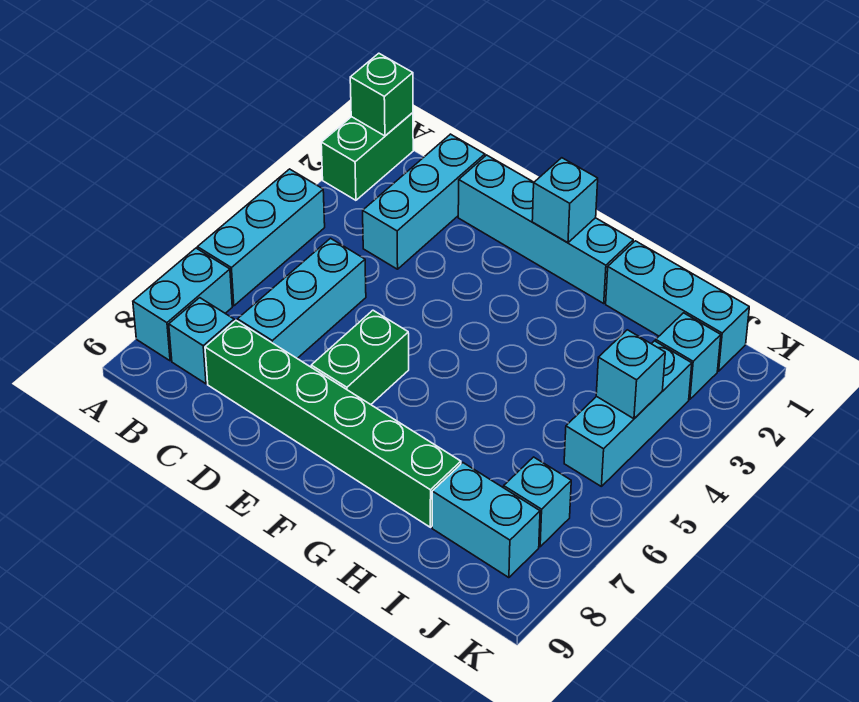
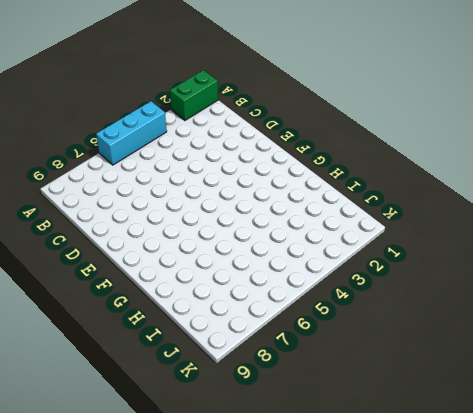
none -> cyan brick A7:A8 level 1
none -> cyan brick B8 level 1
none -> cyan brick C1:C3 level 1

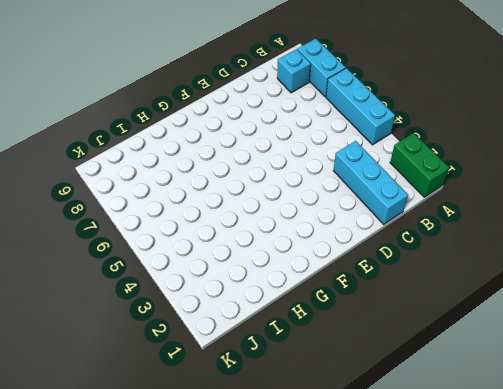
none -> cyan brick C5:C7 level 1
none -> green brick C8:H8 level 1
none -> cyan brick D1:G1 level 1

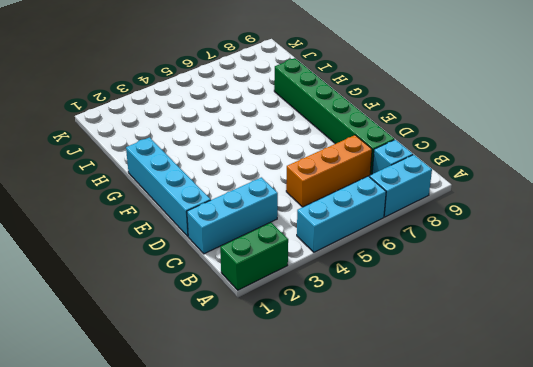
orange brick C5:C7 level 1 -> cyan brick C5:C7 level 1
none -> green brick E6:E7 level 1
none -> cyan brick H1:J1 level 1
none -> cyan brick I8:J8 level 1

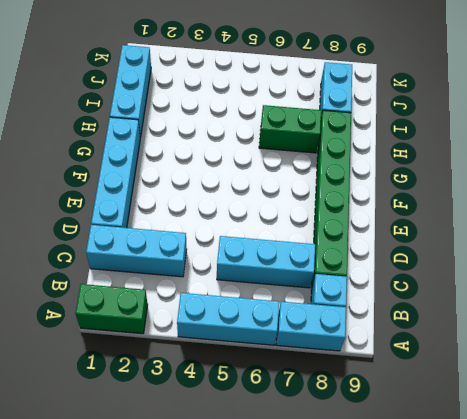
green brick H6:H7 level 1 -> green brick E6:E7 level 1
none -> cyan brick J2 level 1
none -> cyan brick J3:J5 level 1
none -> cyan brick J7 level 1

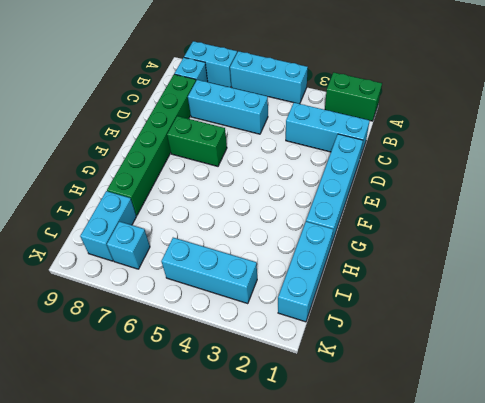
none -> cyan brick J2 level 1
none -> green brick A1 level 2
none -> cyan brick F1 level 2

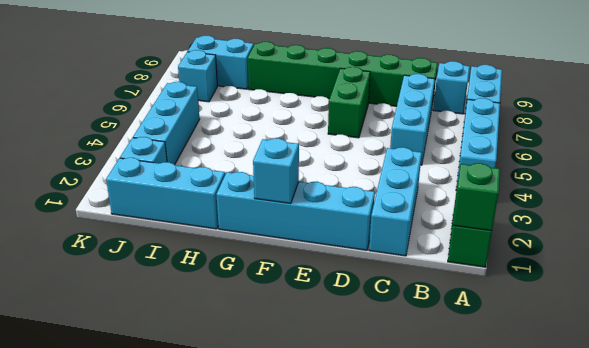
none -> cyan brick J4 level 2

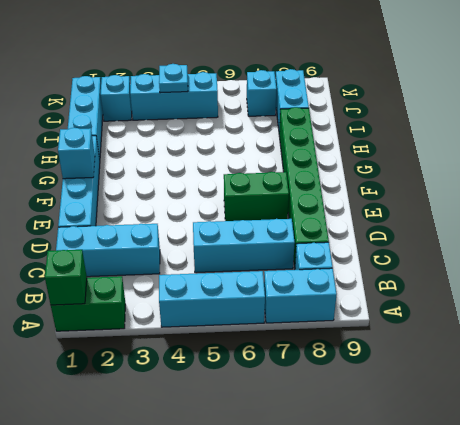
cyan plate J4 level 2 -> cyan brick J4 level 2

